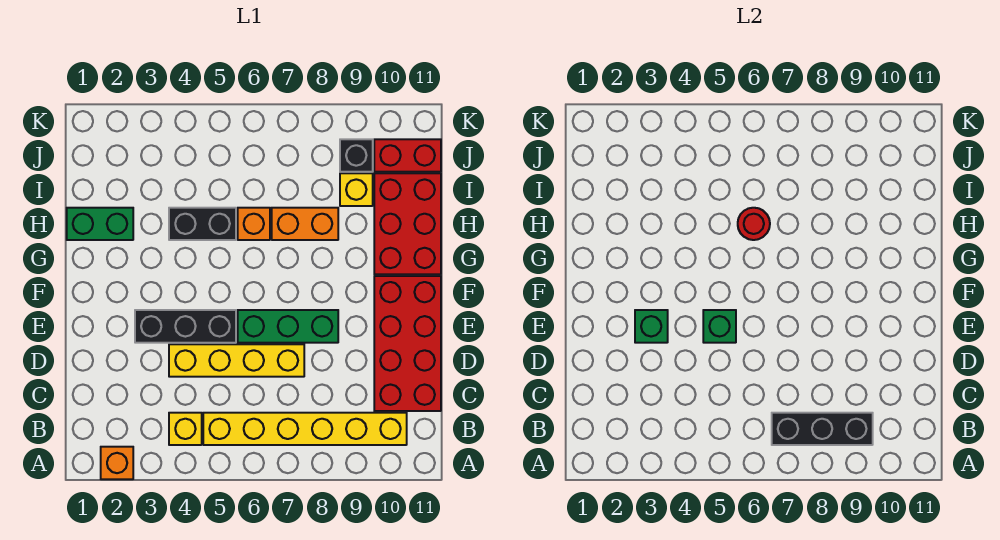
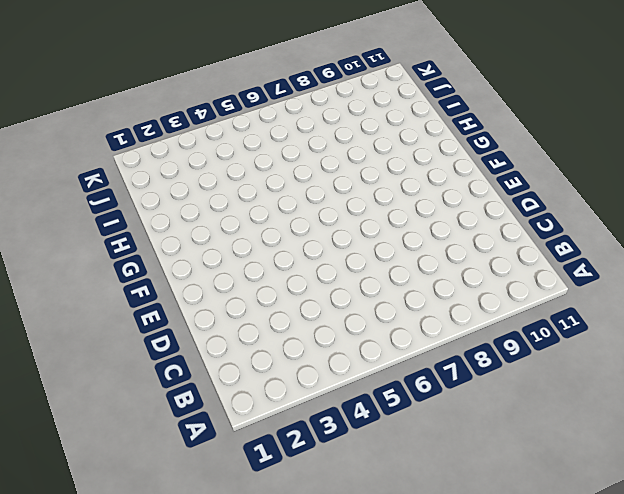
none -> orange brick A2 level 1
none -> yellow brick B4 level 1
none -> yellow brick B5:B10 level 1

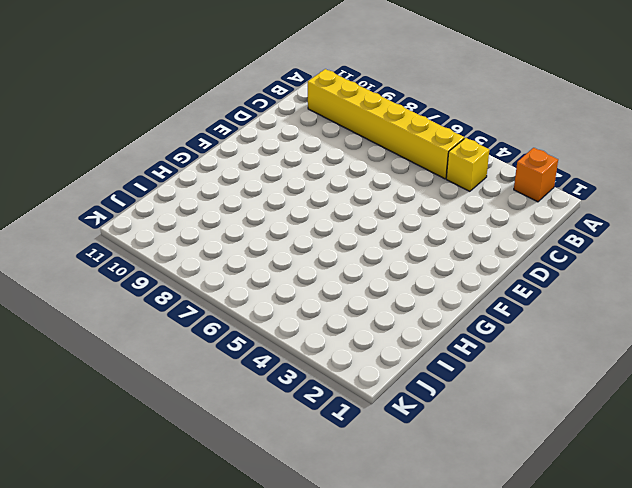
none -> red brick C10:F11 level 1
none -> yellow brick D4:D7 level 1
none -> black brick E3:E5 level 1

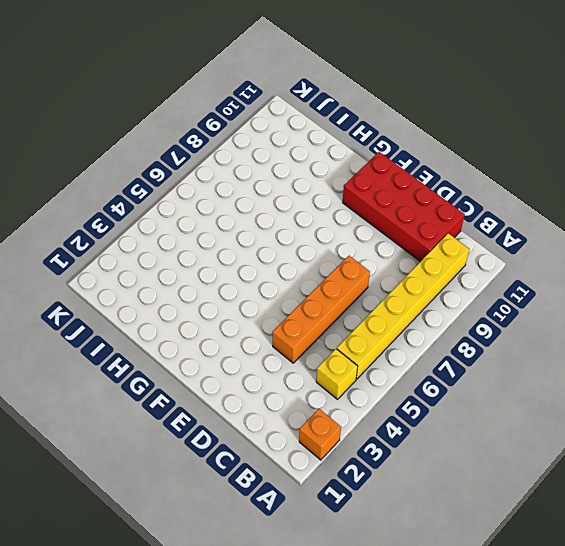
orange brick D4:D7 level 1 -> yellow brick D4:D7 level 1
none -> black brick E3:E5 level 1
none -> green brick E6:E8 level 1
none -> red brick G10:I11 level 1

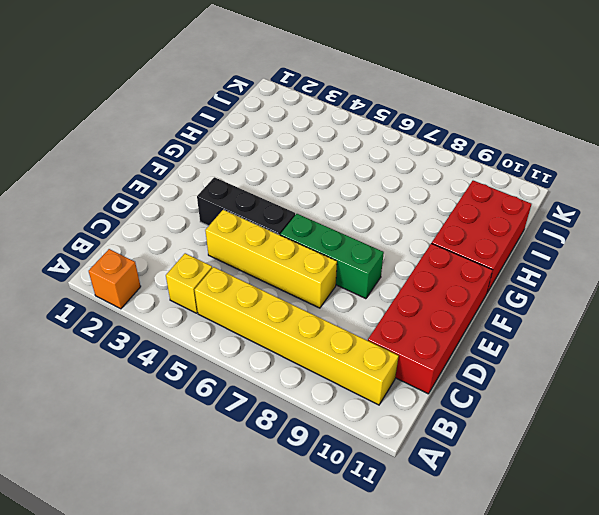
none -> green brick H1:H2 level 1
none -> black brick H4:H5 level 1
none -> orange brick H6 level 1

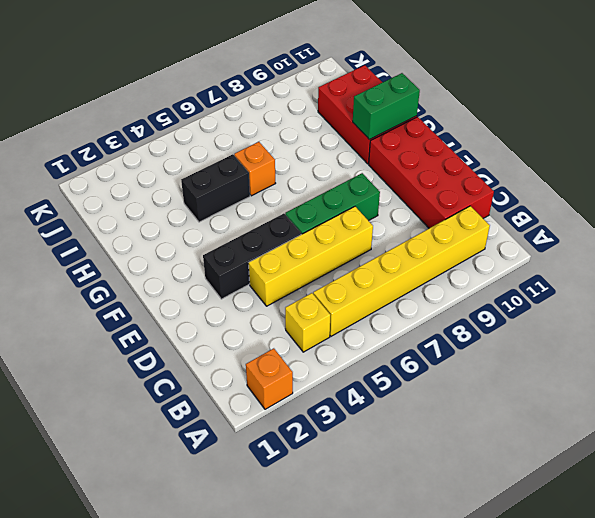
green brick G10:G11 level 2 -> green brick H1:H2 level 1
none -> orange brick H7:H8 level 1
none -> yellow brick I9 level 1
none -> black brick J9 level 1

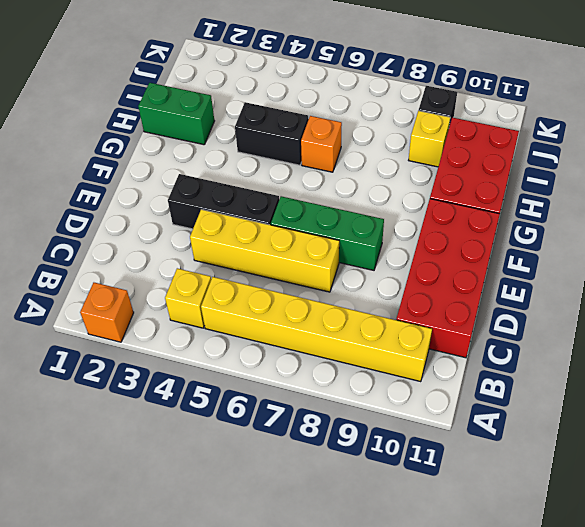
none -> orange brick H7:H8 level 1
none -> red brick J10:J11 level 1
none -> black brick B7:B9 level 2

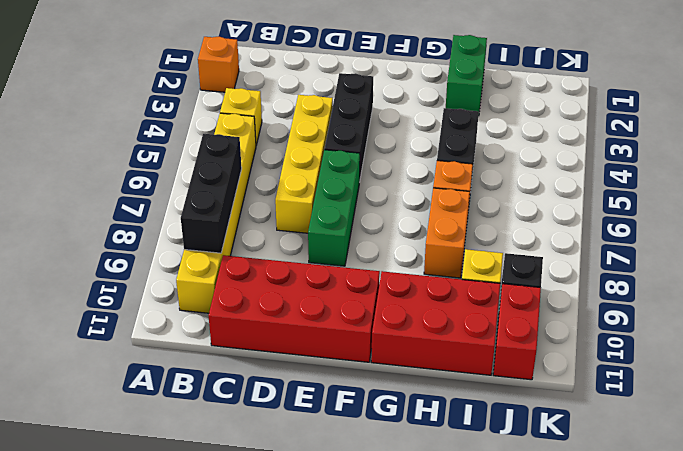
none -> green brick E3 level 2
none -> green brick E5 level 2
none -> red round brick H6 level 2

